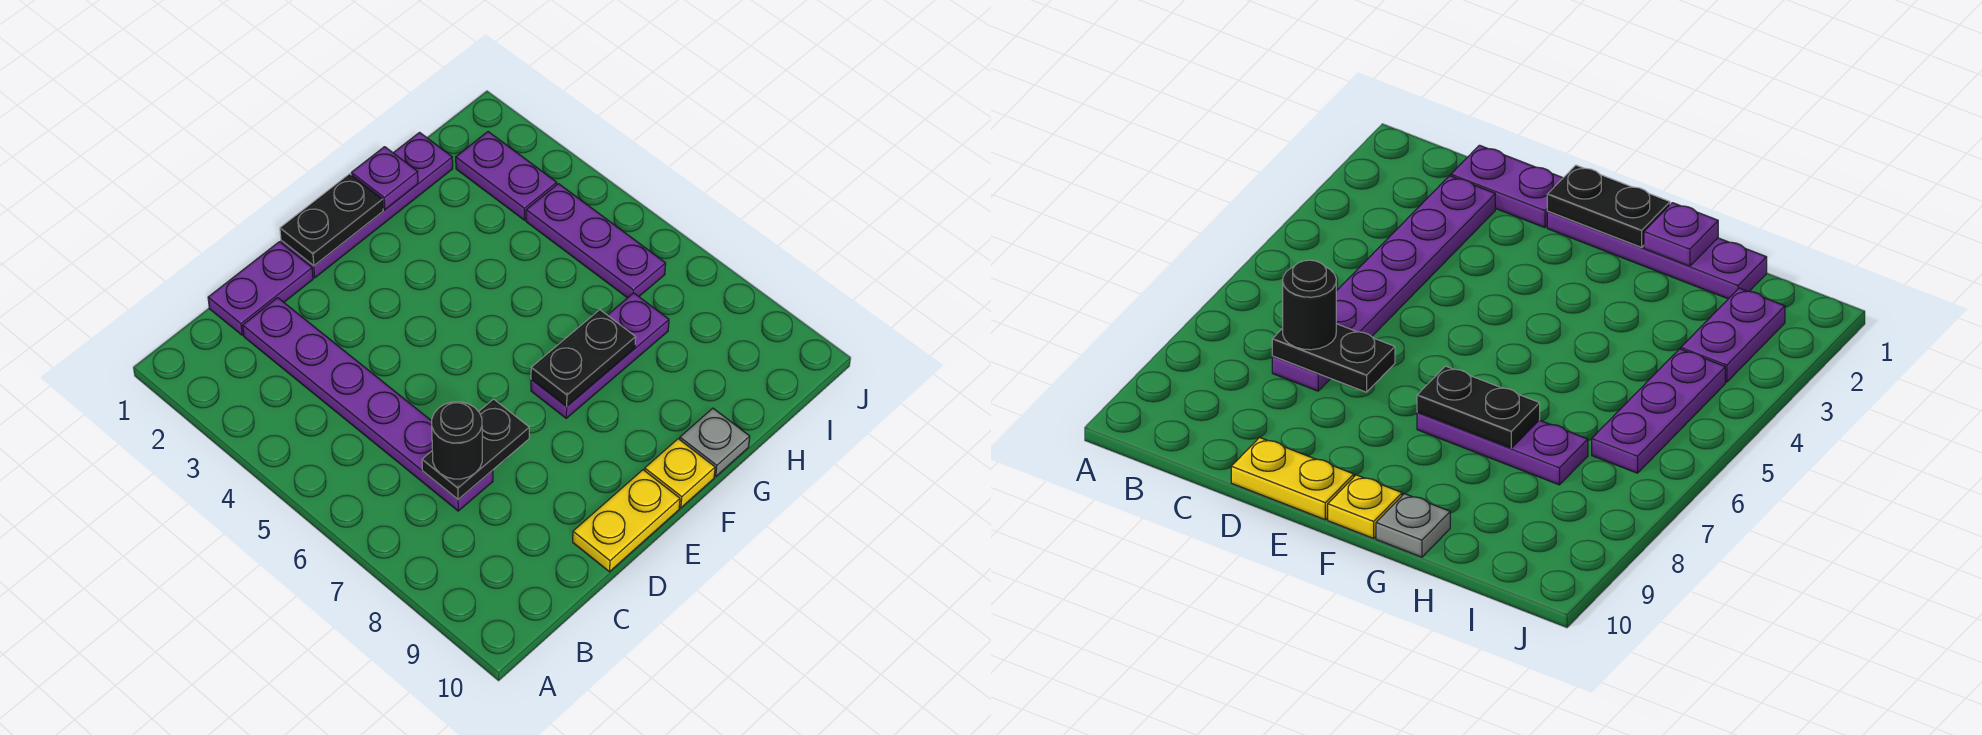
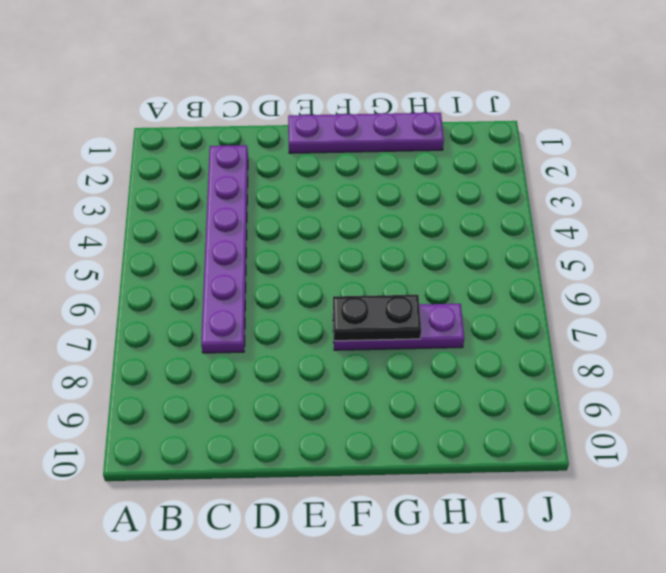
none -> purple plate C1:D1 level 1
none -> yellow plate D10:E10 level 1
none -> yellow plate F10 level 1

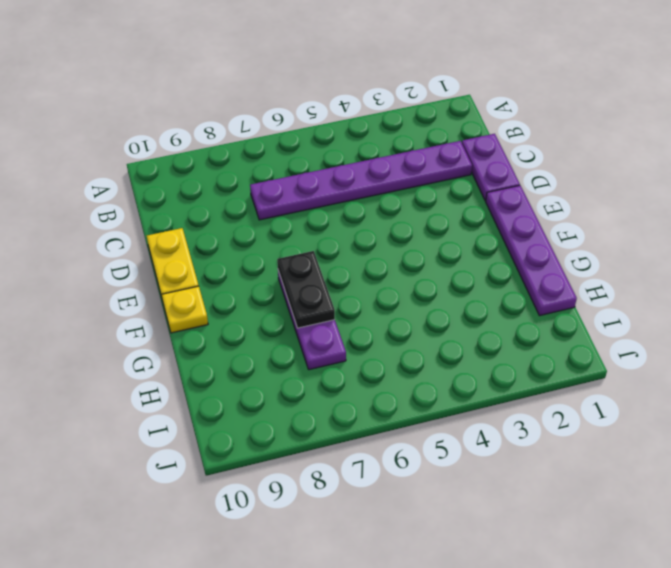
none -> grey plate G10 level 1
none -> purple plate I2:I3 level 1
none -> purple plate I4:I6 level 1

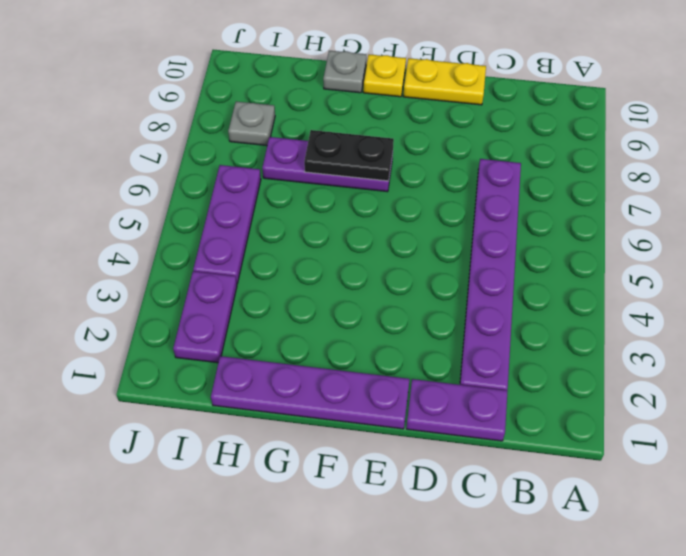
grey plate I8 level 1 -> none
none -> black plate C7:D7 level 2
none -> black plate E1:F1 level 2
none -> purple plate G1 level 2

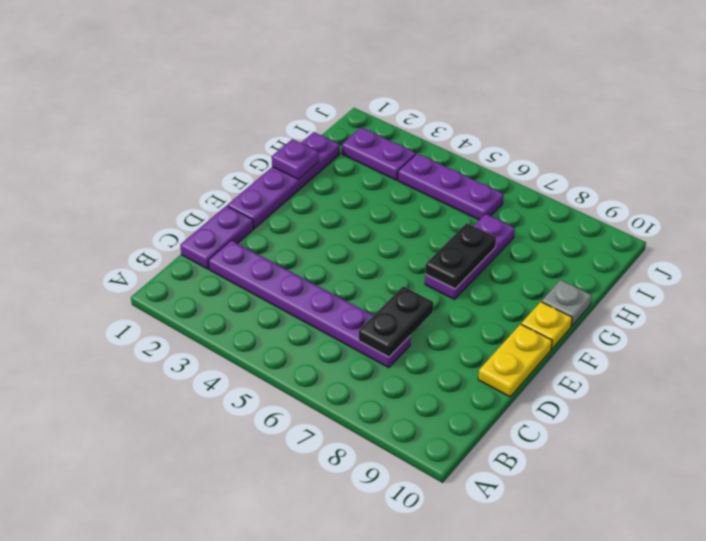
none -> black plate E1:F1 level 2
none -> black round brick C7 level 3

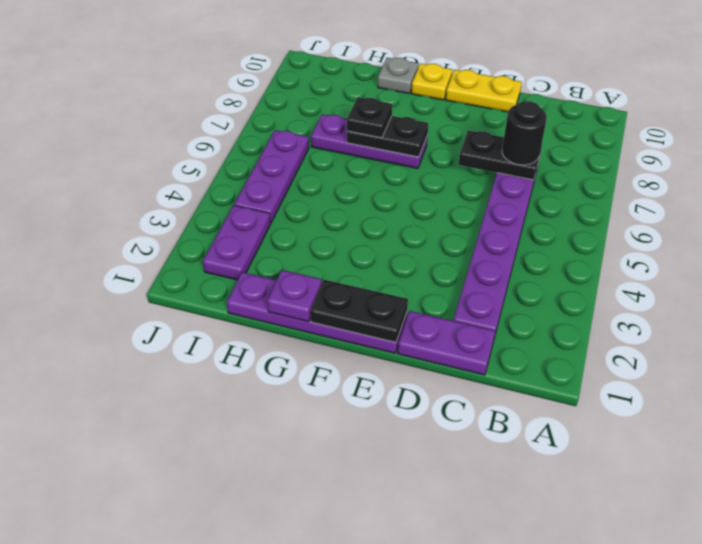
black plate G7 level 3 -> none

